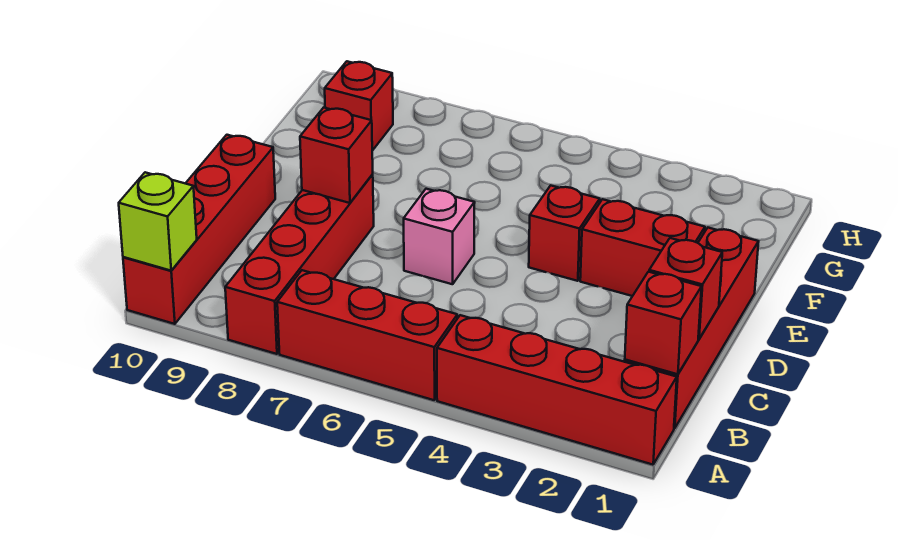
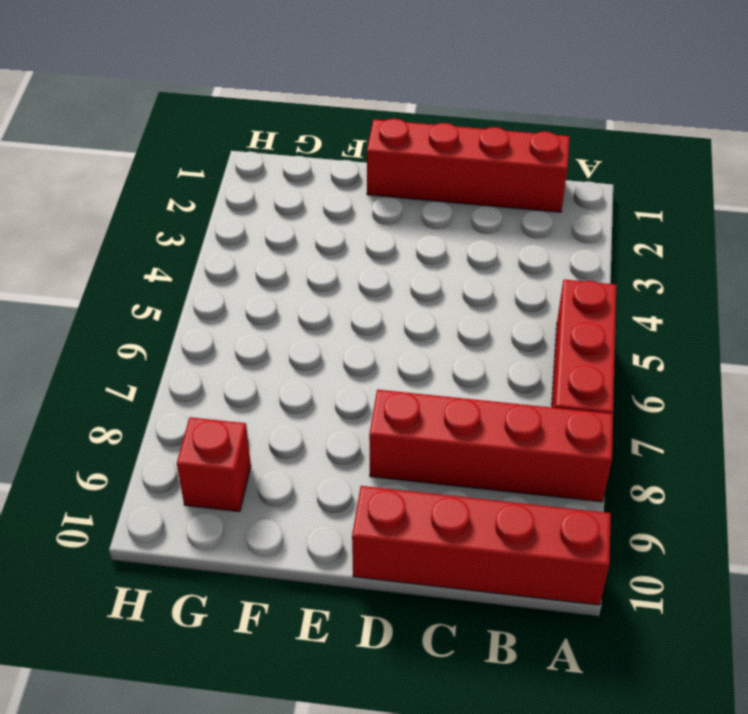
none -> red brick A1:A4 level 1
none -> pink brick D6 level 1
none -> red brick E2:E3 level 1

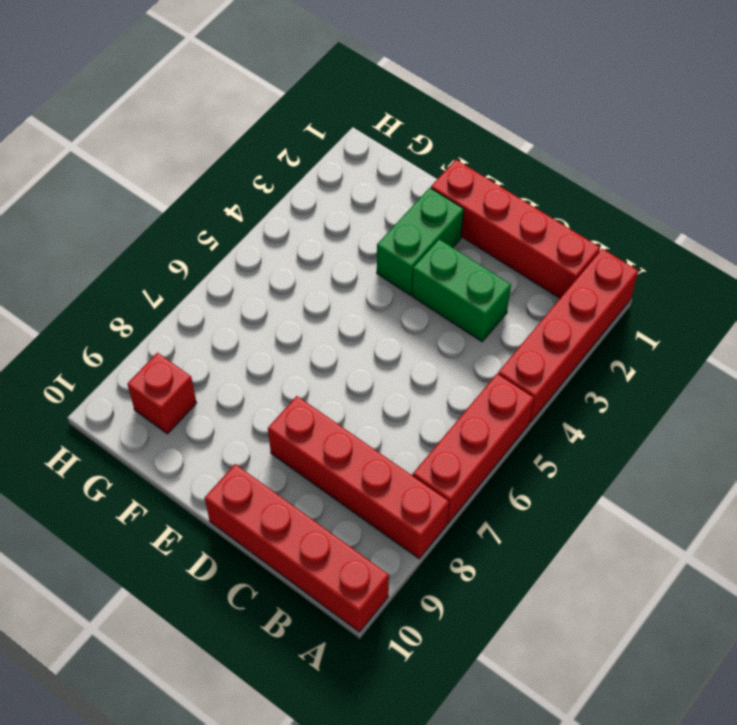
green brick C3:D3 level 1 -> none
green brick E2:E3 level 1 -> red brick E2:E3 level 1
none -> pink brick D6 level 1
none -> red brick E4 level 1
none -> lime brick A10 level 2

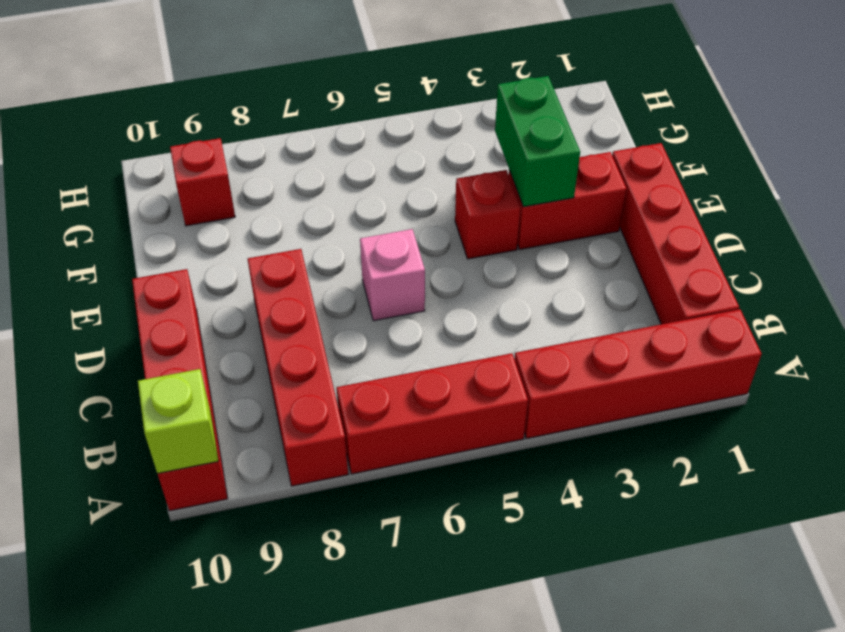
green brick E3:F3 level 2 -> none
none -> red brick B1 level 2
none -> red brick C1 level 2
none -> red brick D8 level 2

